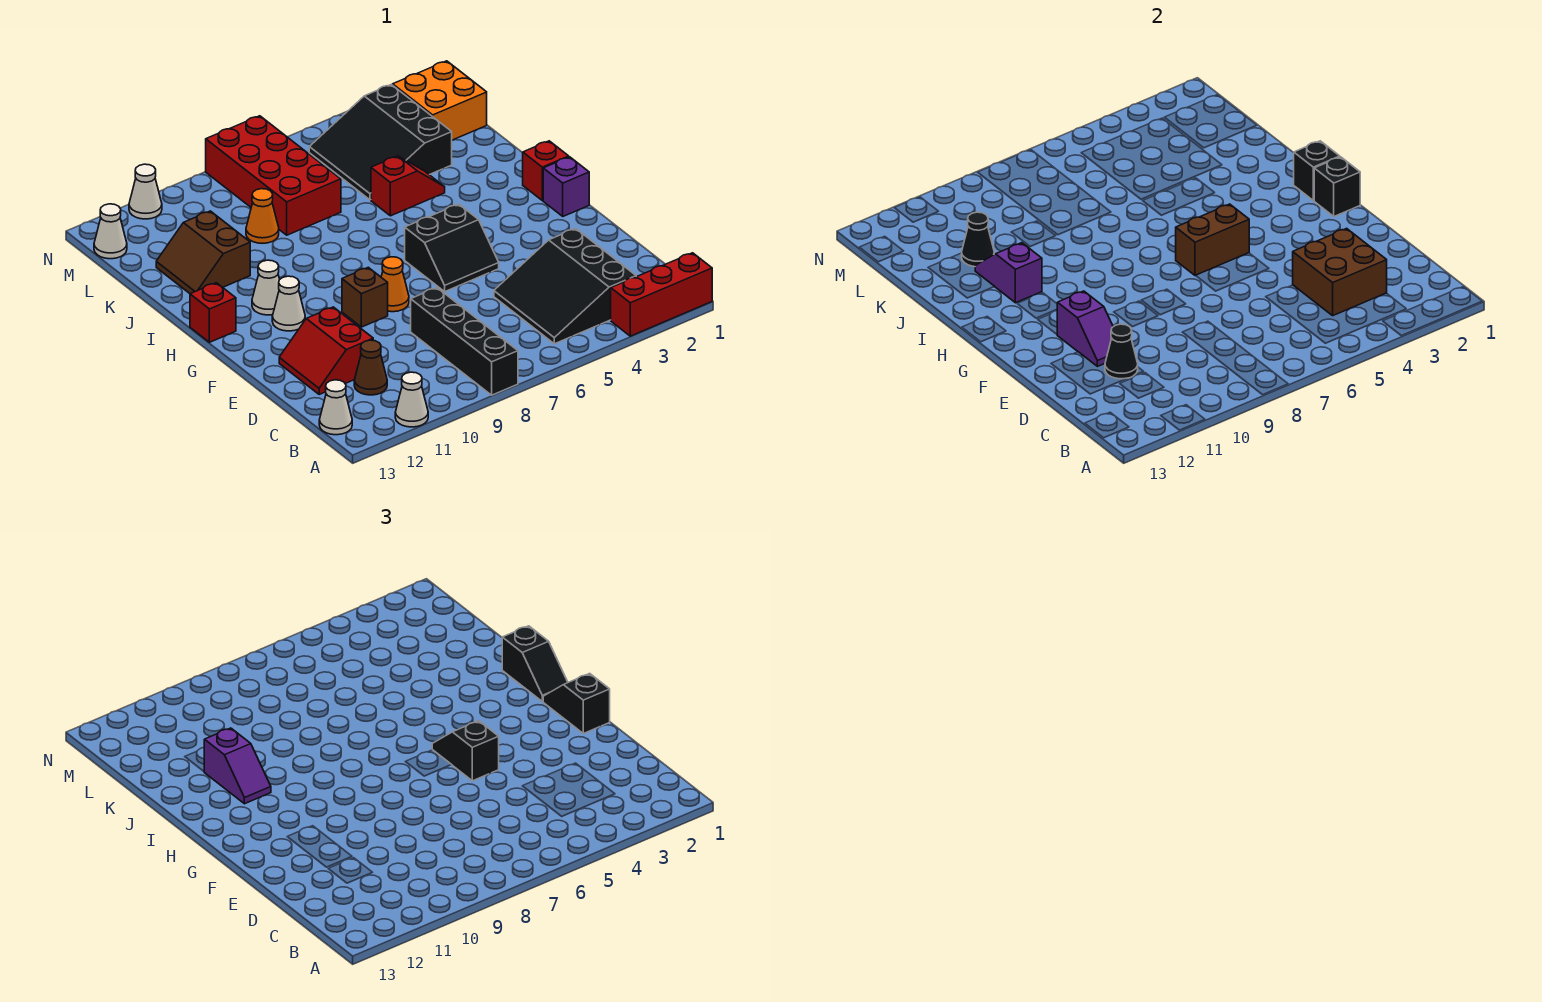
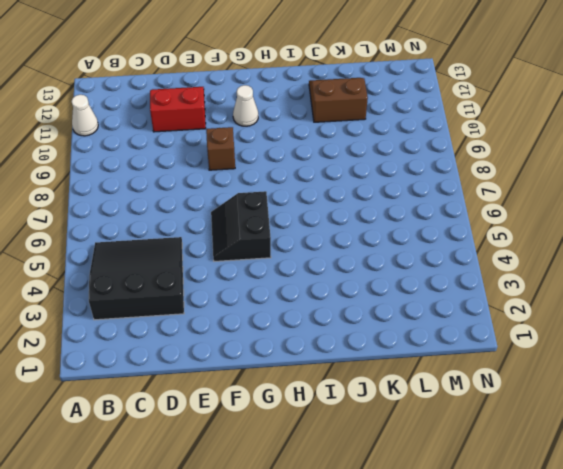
none -> red brick A1:A3 level 1
none -> black brick A8:D8 level 1
none -> white cone B13 level 1
none -> brown cone C11 level 1

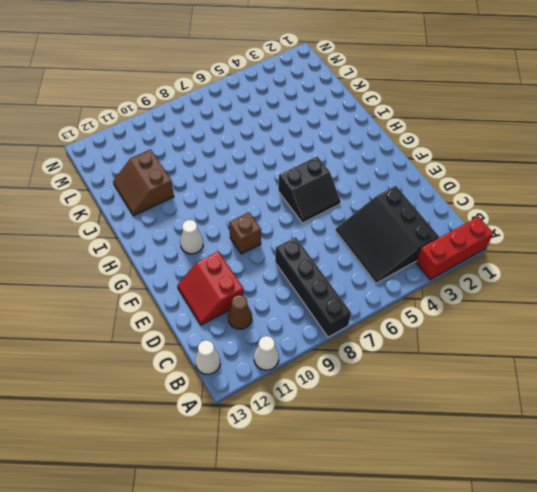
none -> orange cone F8 level 1
none -> purple brick G1 level 1
none -> red brick H1 level 1
none -> white cone H11 level 1

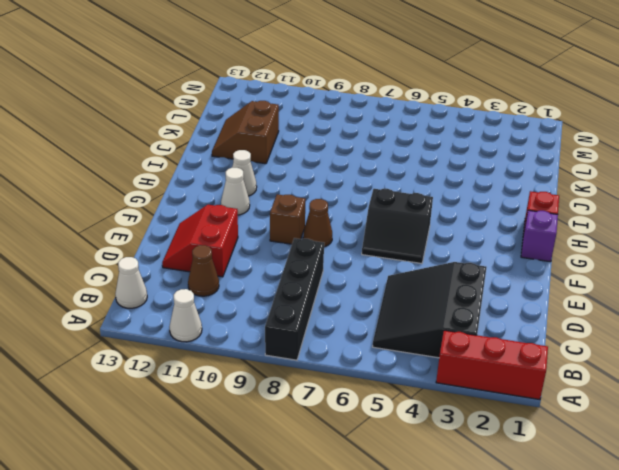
brown cone F8 level 1 -> orange cone F8 level 1
none -> red brick H13 level 1
none -> red slope J4:J5 level 1 top 5
none -> black slope K3:M5 level 1 top 3
none -> red brick K7:N8 level 1

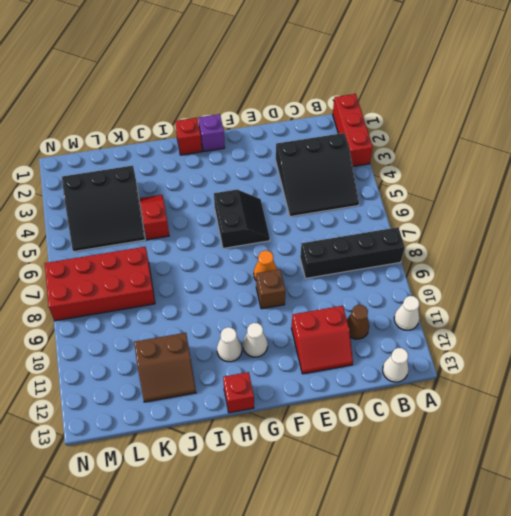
none -> orange cone K9 level 1
none -> orange brick L1:M2 level 1
none -> white cone M13 level 1
none -> white cone N11 level 1

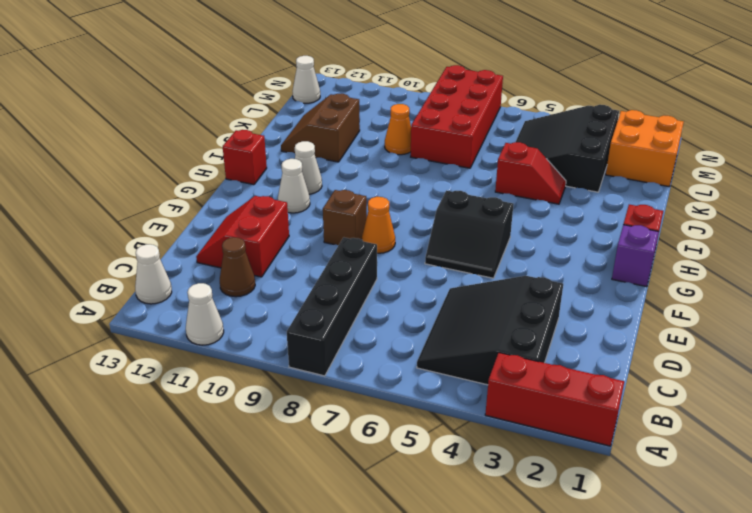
none -> white cone N11 level 1
none -> brown brick C3:D4 level 2
none -> black cone D11 level 2
none -> purple slope E11:F11 level 2 top F

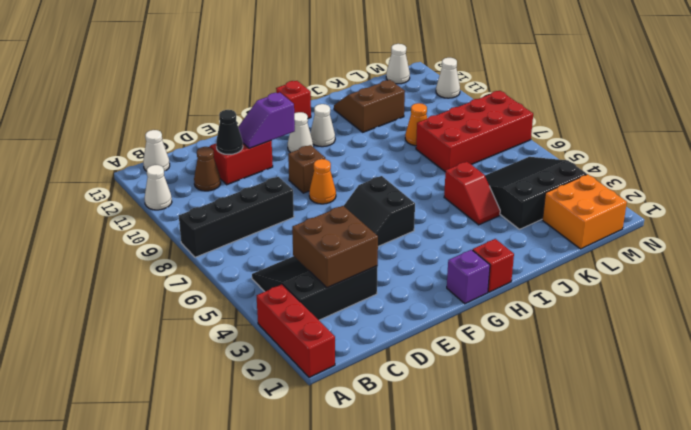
none -> black brick G1 level 2
none -> brown brick G5:G6 level 2
none -> black brick H1 level 2
none -> purple slope I11:J11 level 2 top I

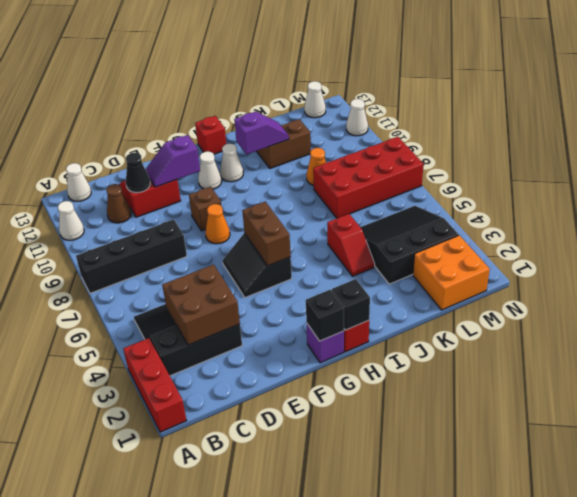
none -> black cone K11 level 2
none -> black slope F1:G1 level 3 top F
none -> black slope F5:G5 level 3 top F
none -> black slope H1:I1 level 3 top I

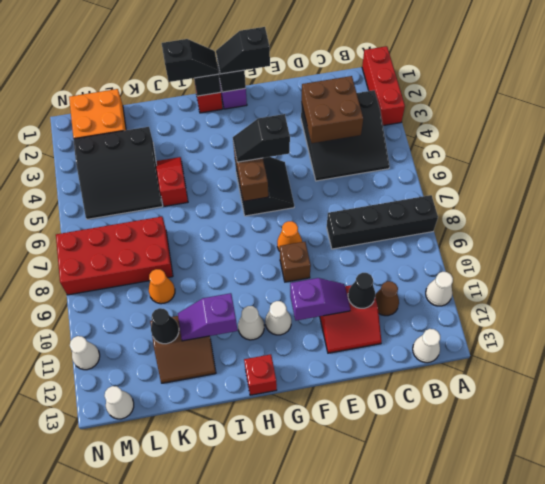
none -> purple slope I11:J11 level 3 top J

